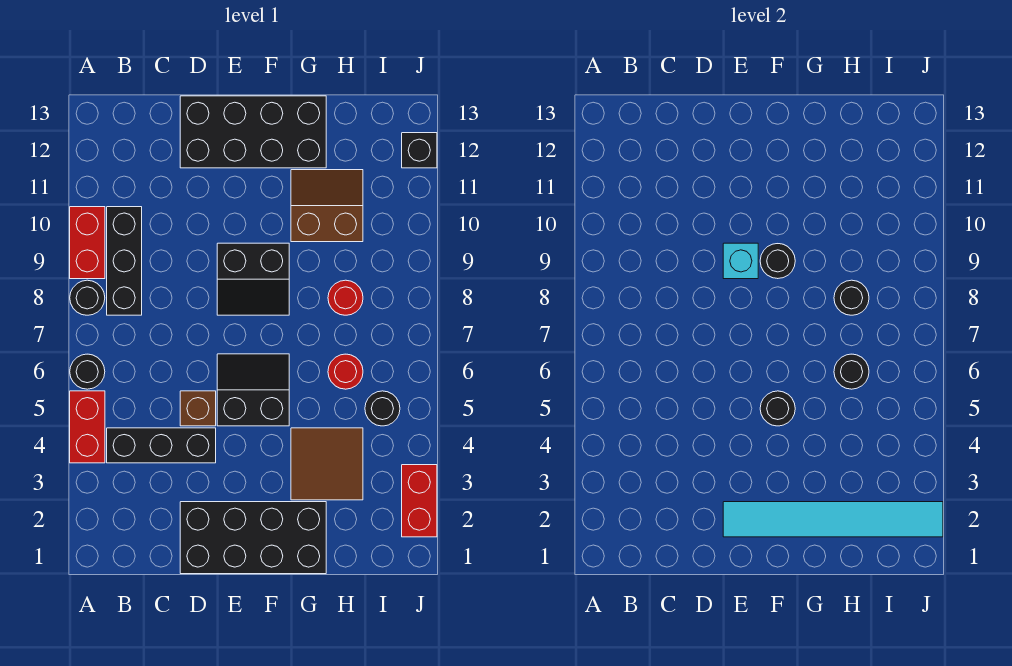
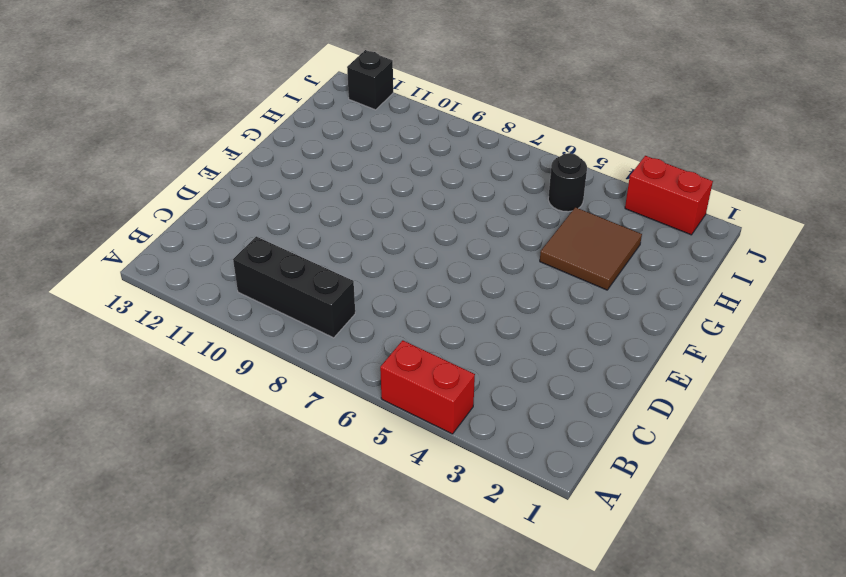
none -> black round brick A6 level 1
none -> black round brick A8 level 1
none -> red brick A9:A10 level 1

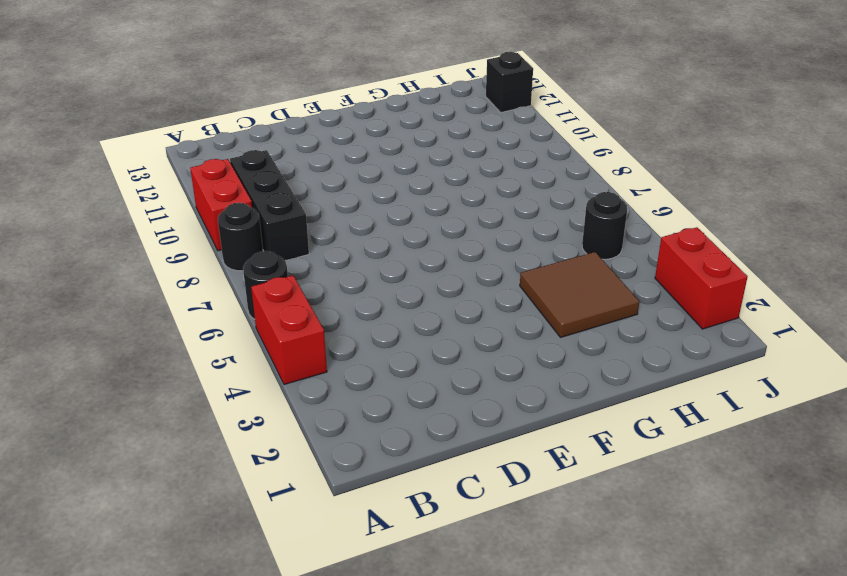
none -> black brick B4:D4 level 1
none -> black brick D1:G2 level 1
none -> brown brick D5 level 1

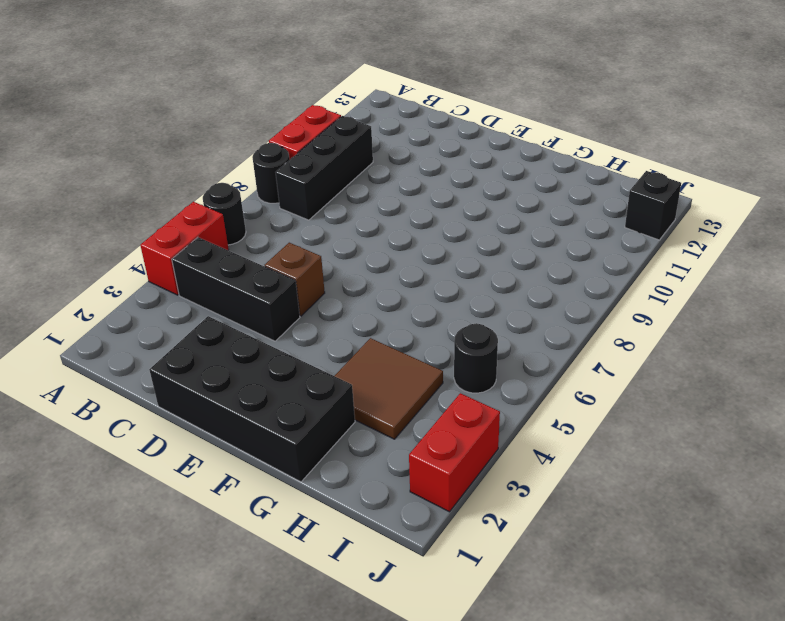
none -> black brick D12:G13 level 1
none -> black slope E5:F6 level 1 top 5
none -> black slope E8:F9 level 1 top 9

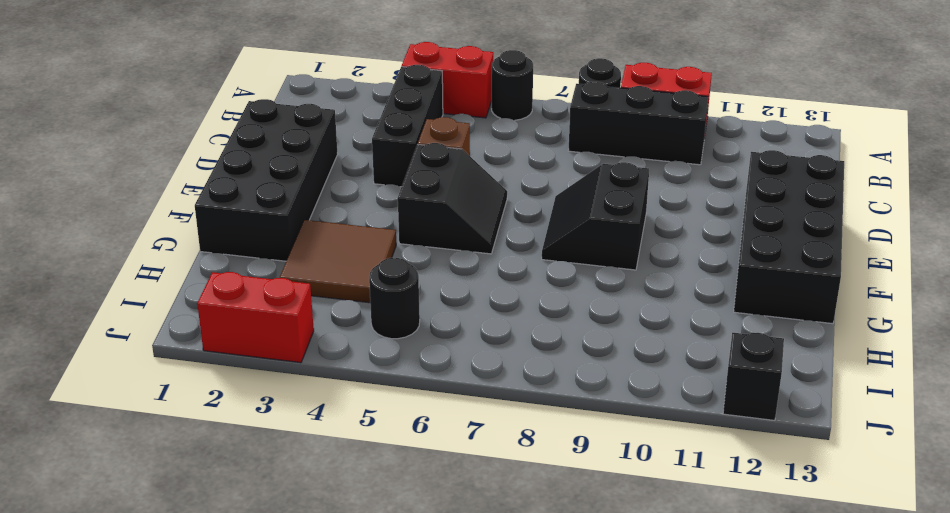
none -> brown slope G10:H11 level 1 top 10
none -> red round brick H6 level 1
none -> red round brick H8 level 1

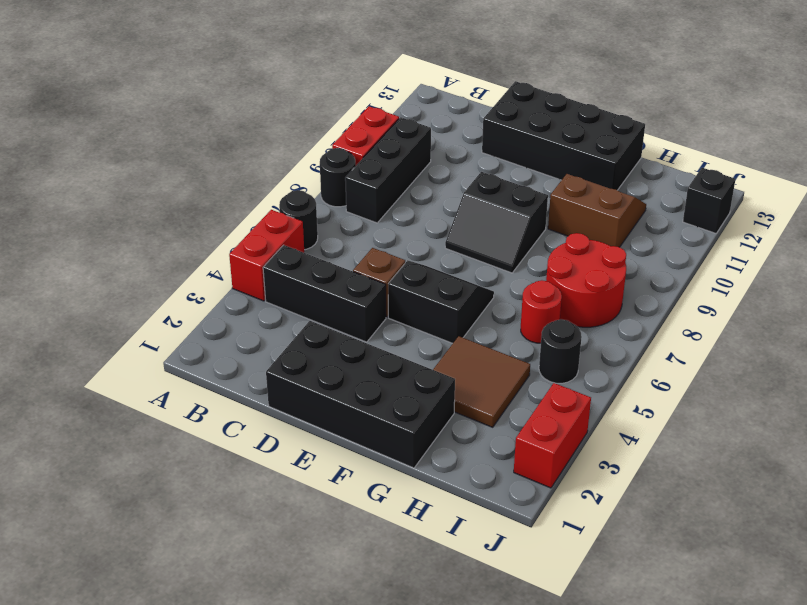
red round brick H7:I8 level 1 -> red round brick H8 level 1
none -> cyan tile E2:J2 level 2
none -> cyan brick E9 level 2
none -> black round brick F5 level 2

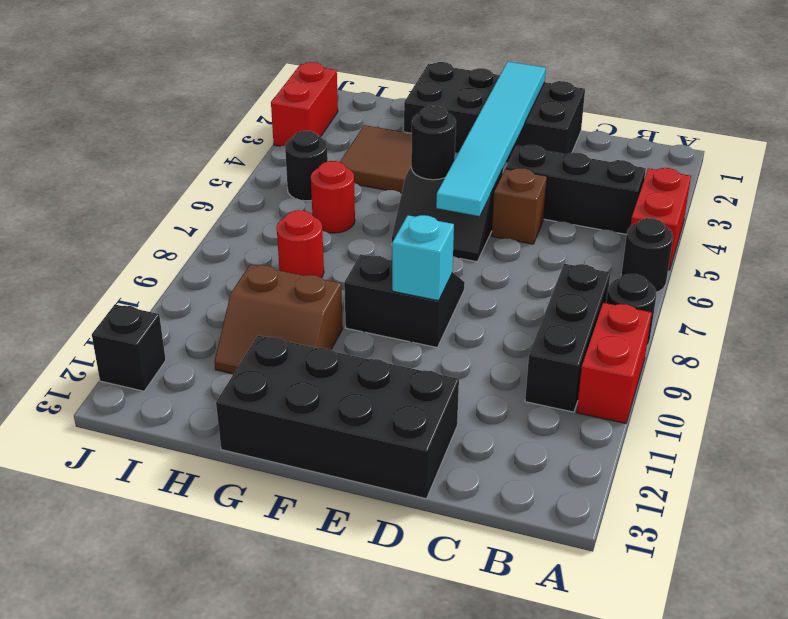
cyan tile E1:E6 level 2 -> cyan tile E2:J2 level 2
none -> black round brick F9 level 2
none -> black round brick H6 level 2
none -> black round brick H8 level 2

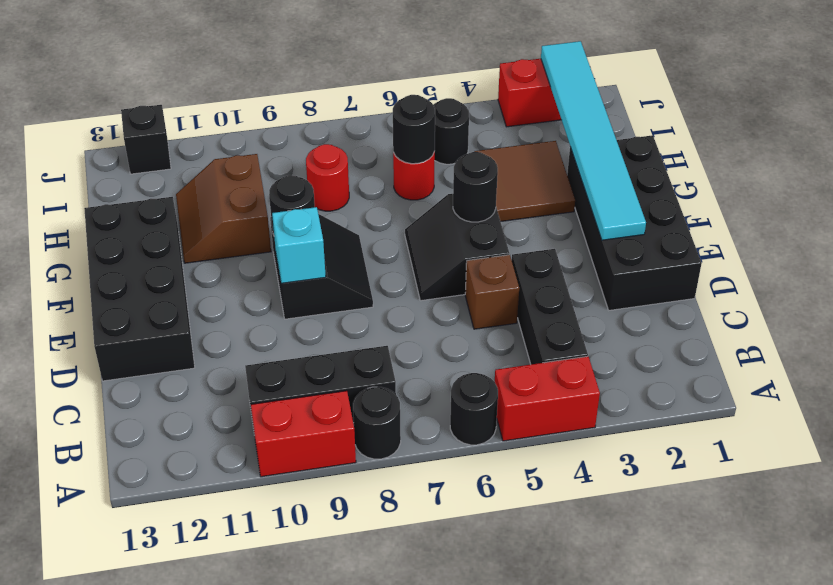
none -> black round brick H8 level 2

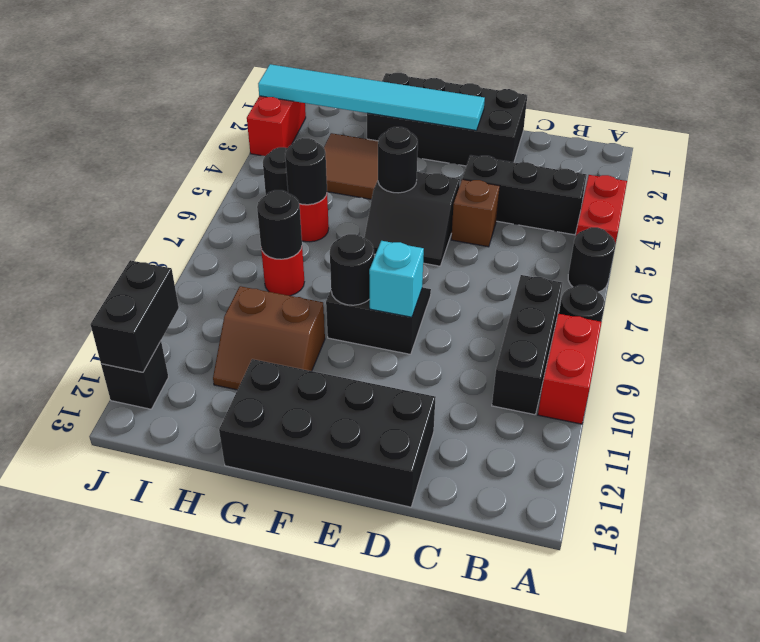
black brick J11:J12 level 2 -> none

